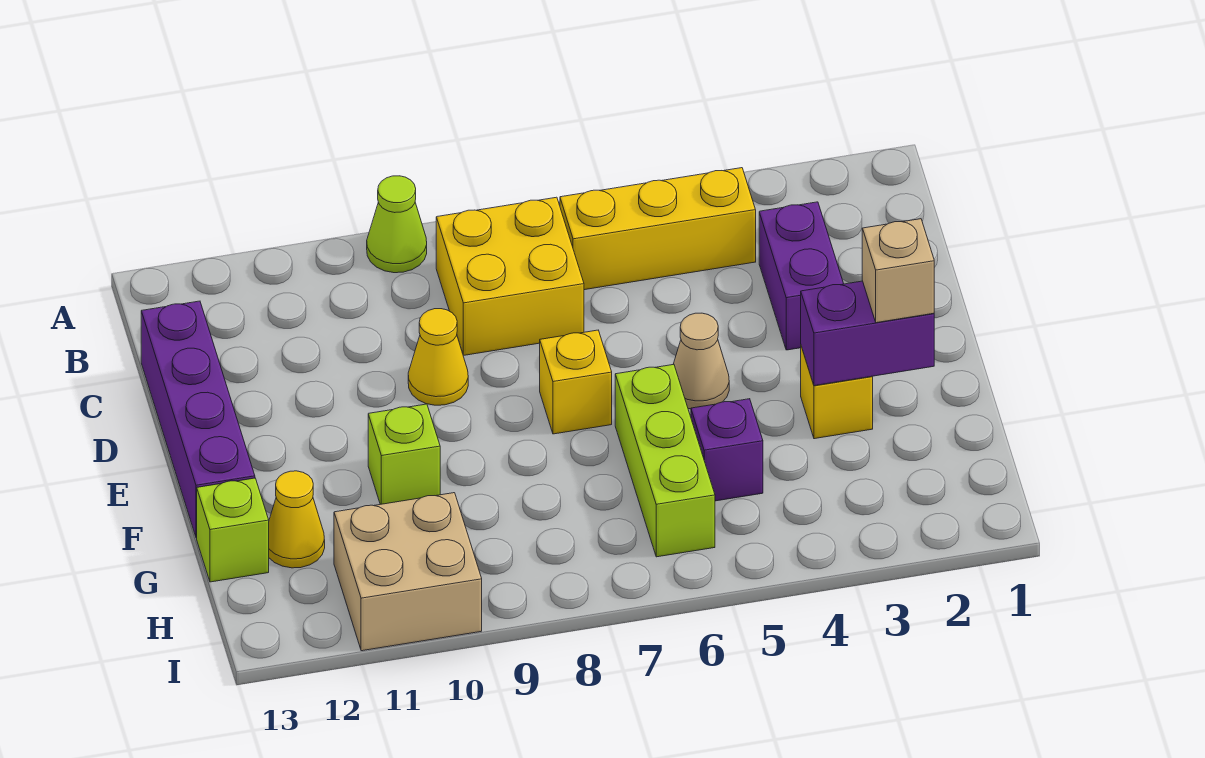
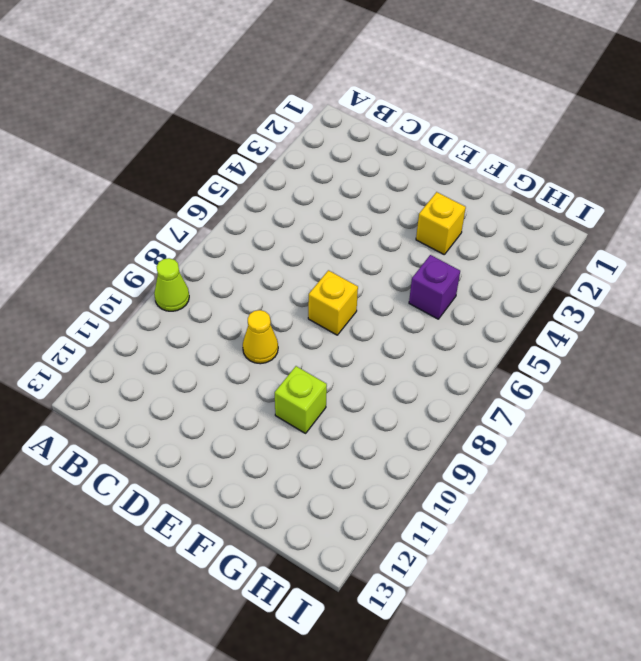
none -> yellow brick B4:B6 level 1
none -> yellow brick B7:C8 level 1
none -> purple brick C3:D3 level 1

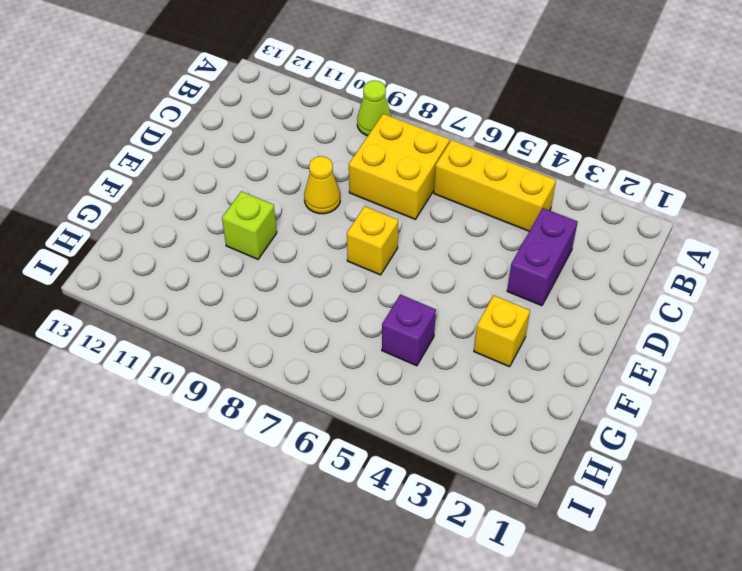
none -> purple brick C13:F13 level 1
none -> tan cone E5 level 1
none -> lime brick F6:H6 level 1

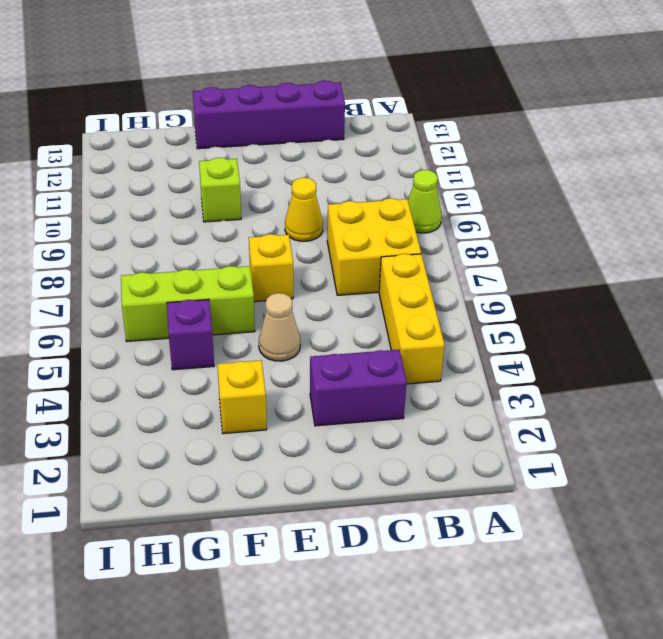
none -> yellow cone G12 level 1
none -> lime brick G13 level 1
none -> tan brick H10:I11 level 1

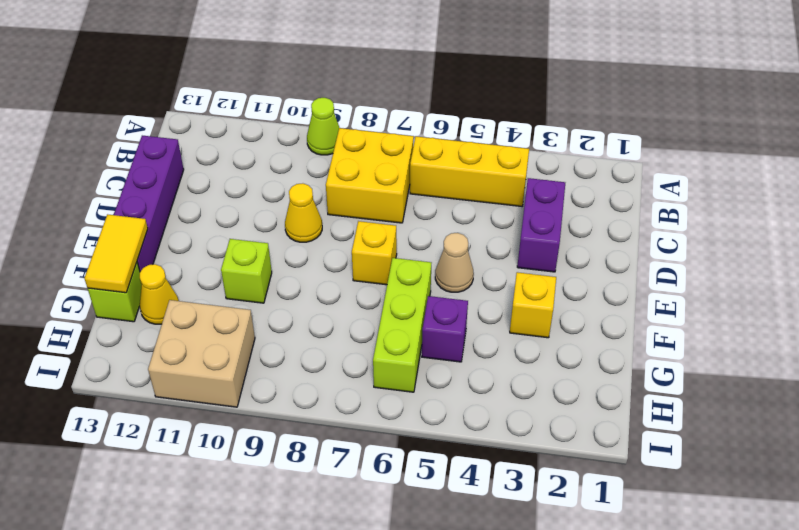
yellow tile F13:G13 level 2 -> none
none -> purple brick F2:F3 level 2
none -> tan brick F2 level 3

